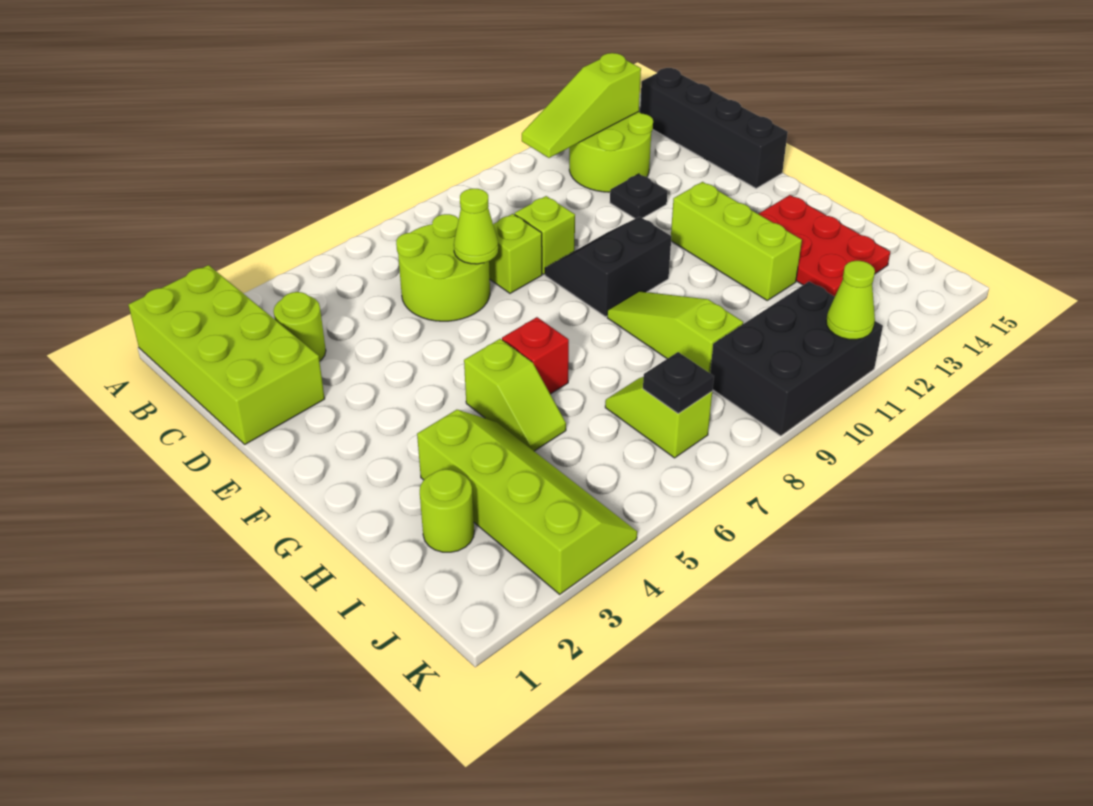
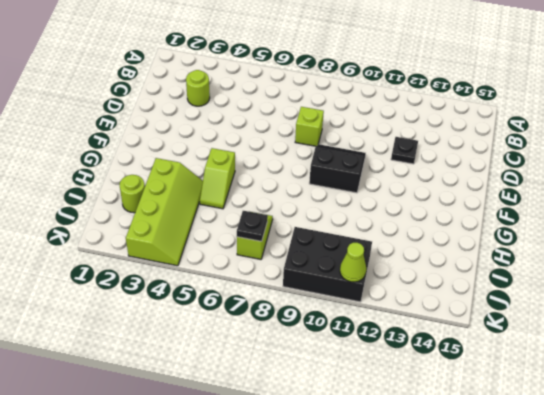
none -> lime brick A1:D2 level 1
none -> lime round brick B12:C13 level 1
none -> black brick B15:E15 level 1

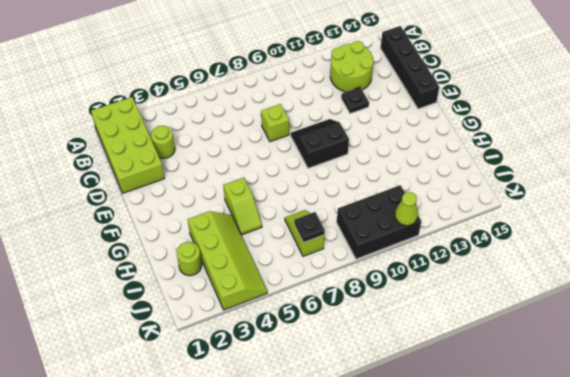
none -> lime round brick C6:D7 level 1
none -> lime brick D9 level 1
none -> lime brick F12:H12 level 1

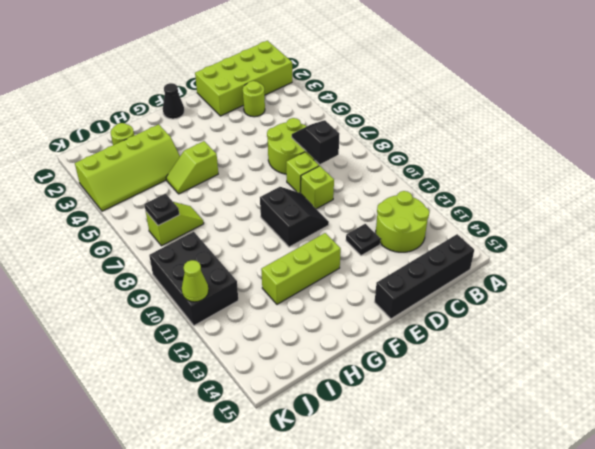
black slope C7:C8 level 2 top 8 -> none
black cone F1 level 1 -> none
none -> red brick G6 level 1
none -> lime slope G9:I9 level 1 top I
none -> red plate G13:I14 level 1

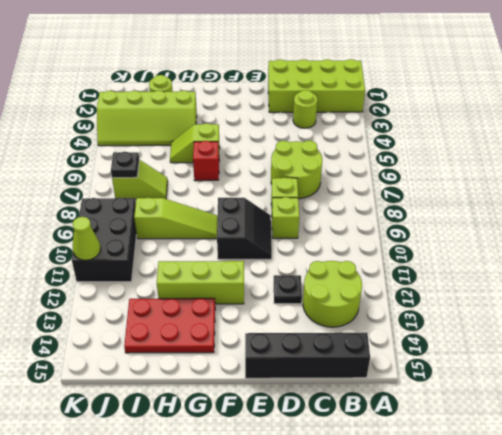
none -> lime slope B11:B13 level 2 top 13
none -> lime cone D7 level 2

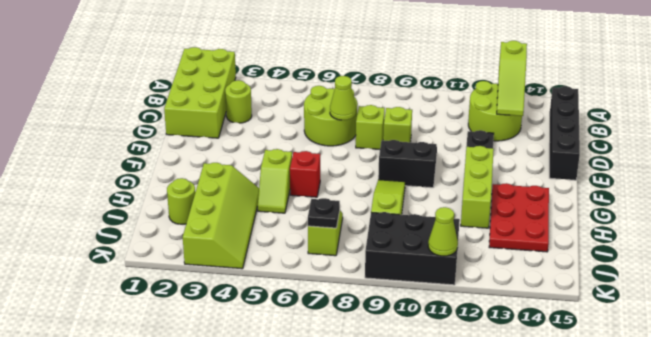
lime slope A13:C13 level 2 top A -> lime slope B11:B13 level 2 top 13

